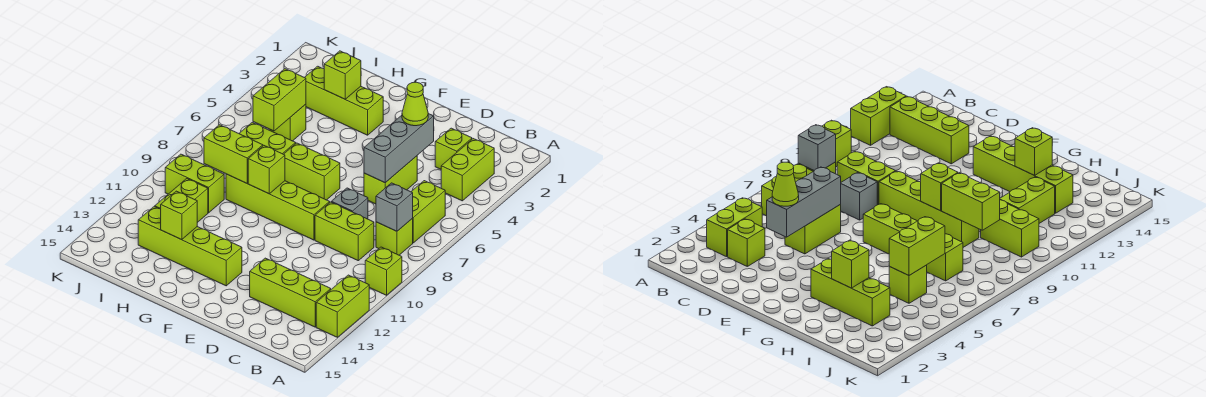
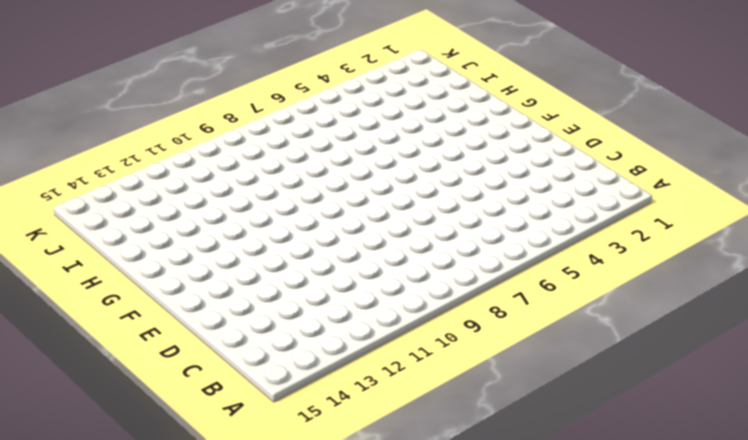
none -> lime brick A10 level 1
none -> lime brick A12:A13 level 1
none -> lime brick B3:B4 level 1

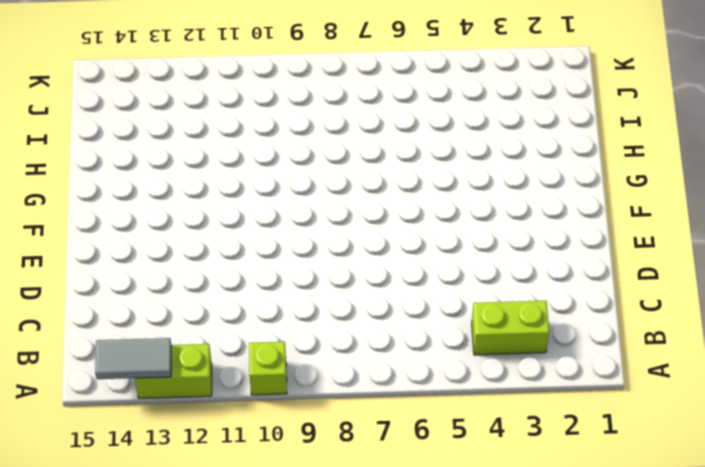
grey tile A13:A14 level 2 -> none
none -> lime brick B6:B7 level 1
none -> lime brick B8 level 1
none -> lime brick B13:D13 level 1

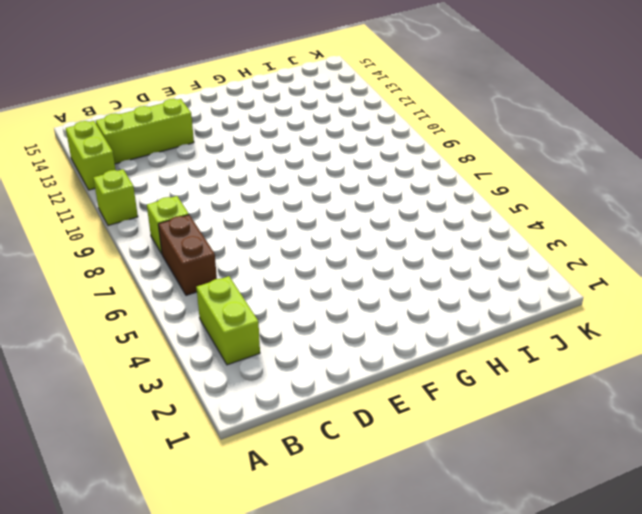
brown brick B6:B7 level 1 -> lime brick B6:B7 level 1
none -> lime brick C3 level 1
none -> lime brick C9:D9 level 1
none -> lime brick D5:D6 level 1

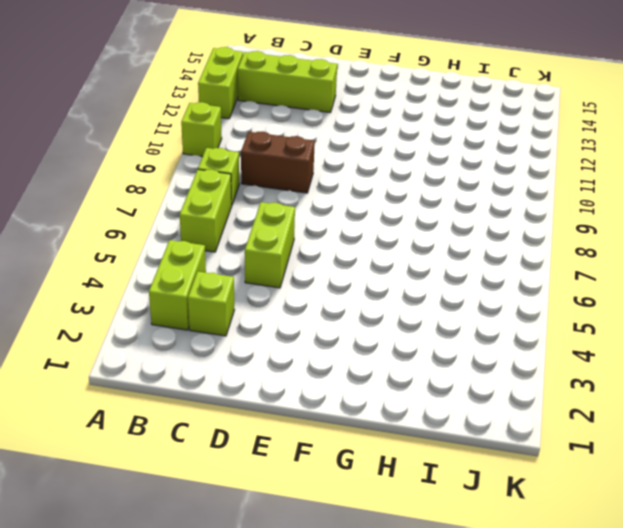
brown brick C9:D9 level 1 -> lime brick C9:D9 level 1
none -> grey brick D8 level 1
none -> lime brick E9:H9 level 1
none -> lime brick F7:G7 level 1

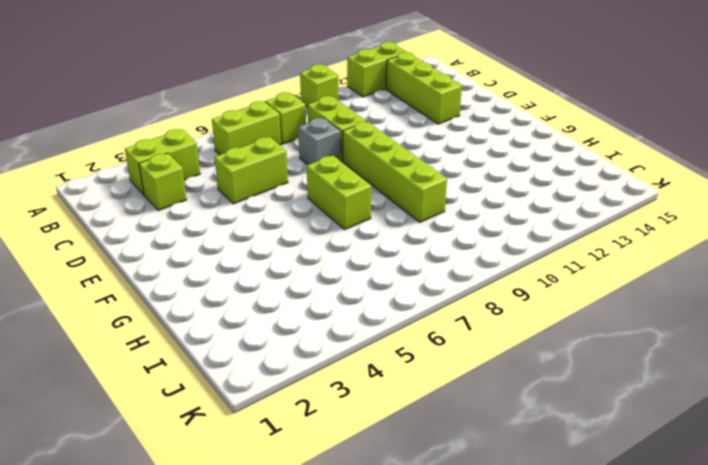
none -> lime brick F13:I13 level 1
none -> lime brick G3:I3 level 1
none -> lime brick H7:I7 level 1

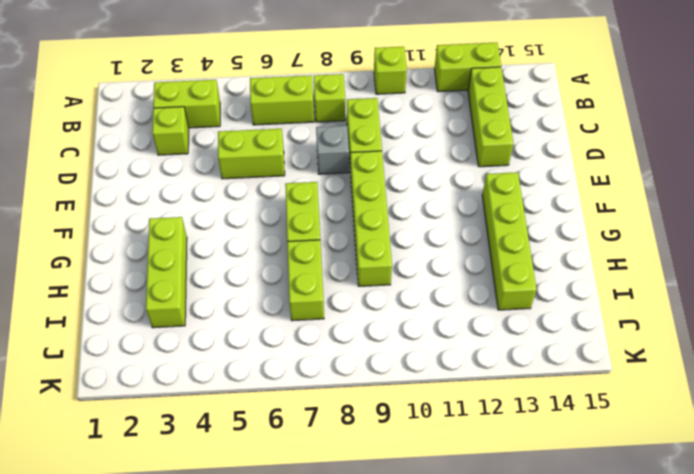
none -> lime brick I5 level 1
none -> lime brick I10:J10 level 1
none -> lime brick I11:I12 level 1

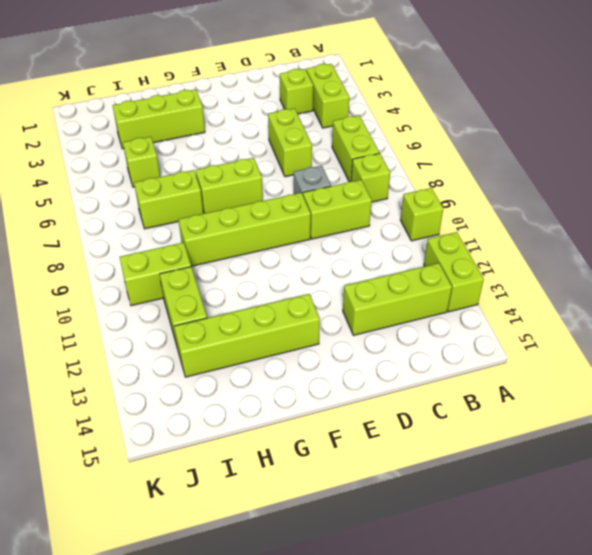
none -> grey brick B8 level 2
none -> grey brick D4:D6 level 2
none -> lime brick G9 level 2

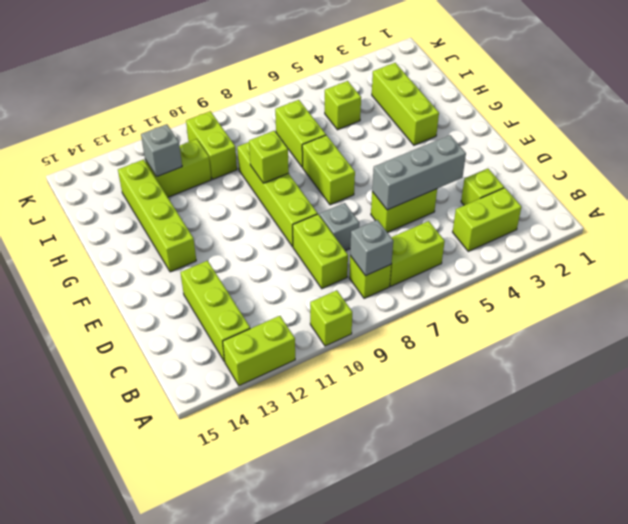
grey brick I12 level 2 -> none
none -> lime brick H3 level 2
none -> lime brick H9:I9 level 2
none -> lime brick H13 level 2

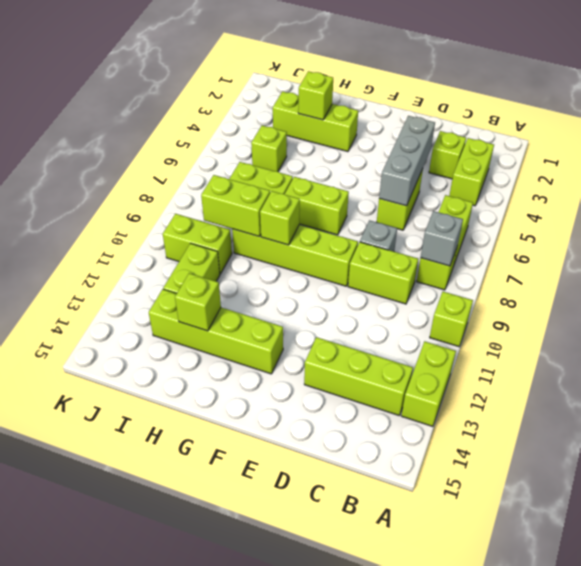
none -> lime brick I5:I6 level 2
none -> lime cone D4 level 3

